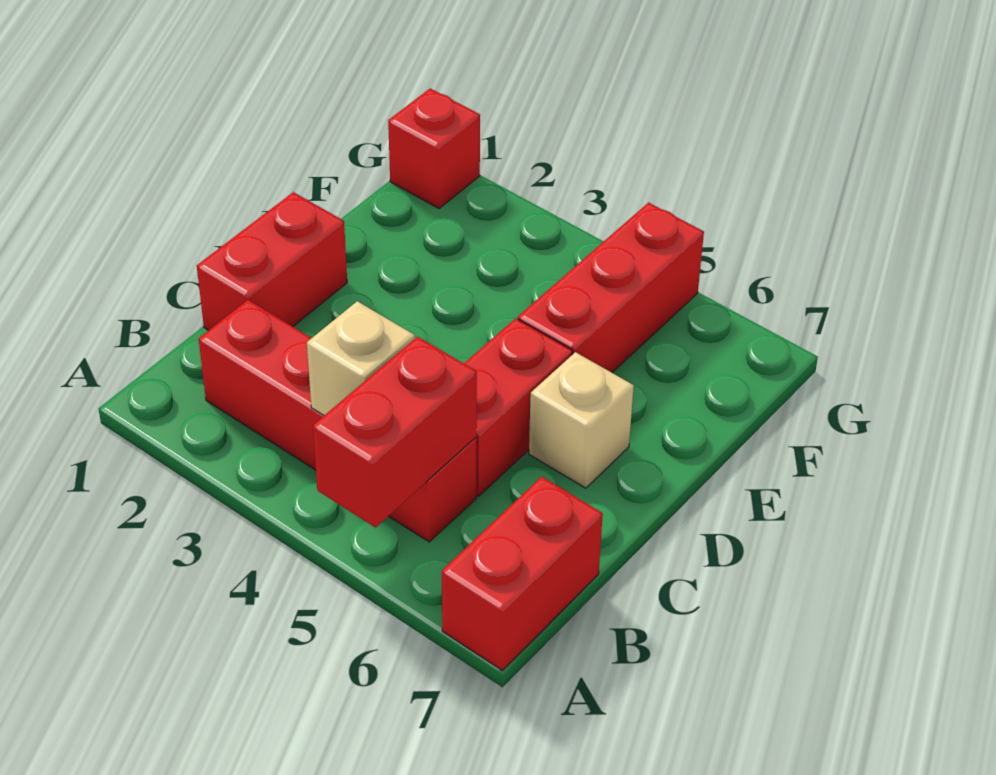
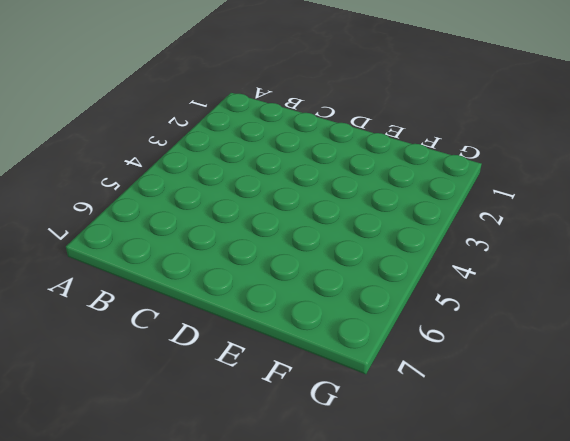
none -> red brick A7:B7 level 1
none -> red brick B2:B5 level 1

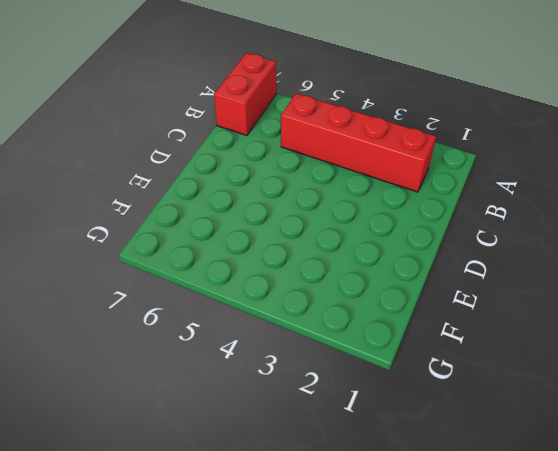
none -> red brick C1:D1 level 1
none -> red brick C5:D5 level 1

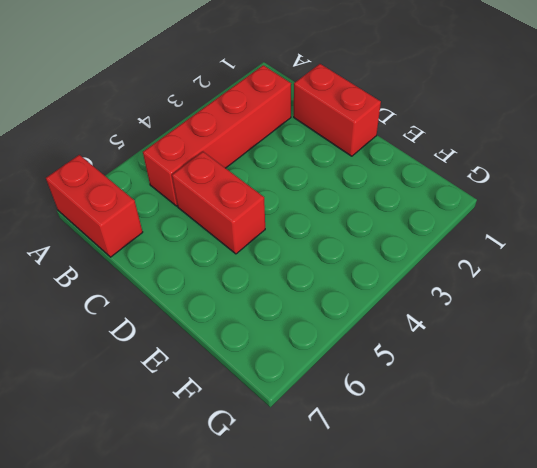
none -> tan brick D6 level 1
none -> red brick E5:G5 level 1

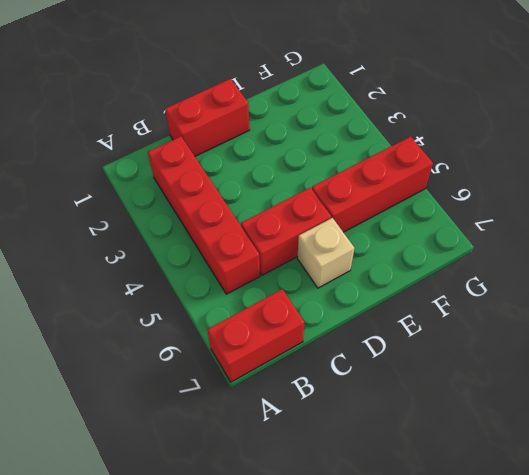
none -> red brick G1 level 1
none -> red brick A5:B5 level 2

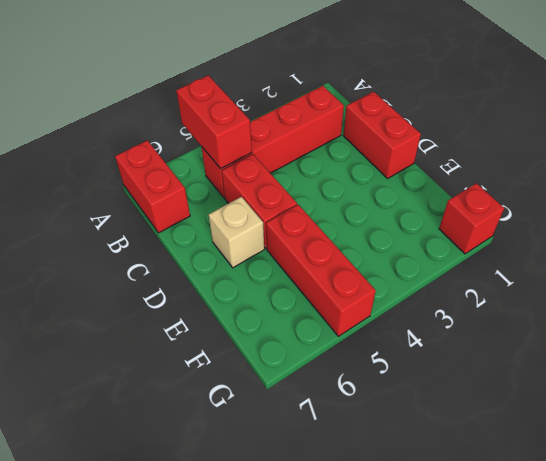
none -> tan brick B4 level 2

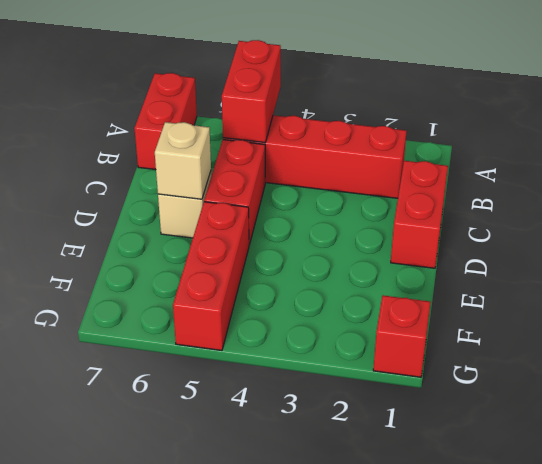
tan brick D6 level 2 -> tan brick B4 level 2

